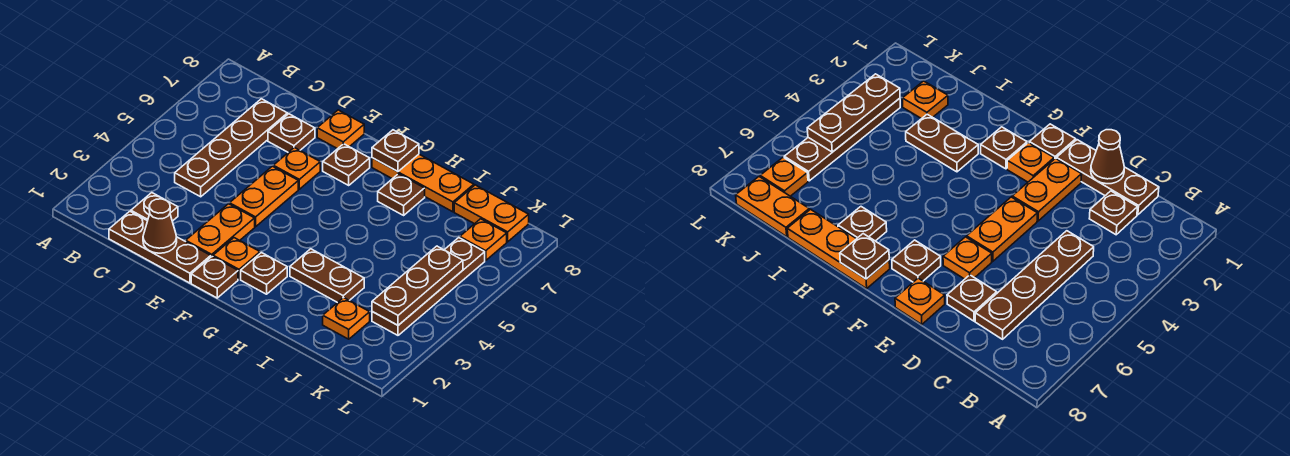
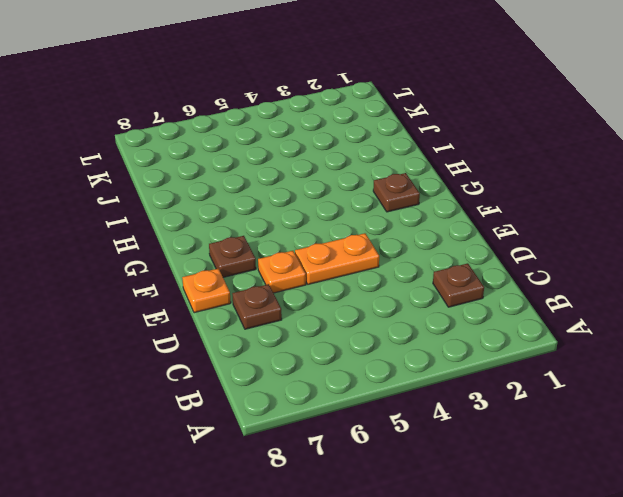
none -> brown plate C1:E1 level 1
none -> brown plate C4:C7 level 1
none -> orange plate E2:E3 level 1

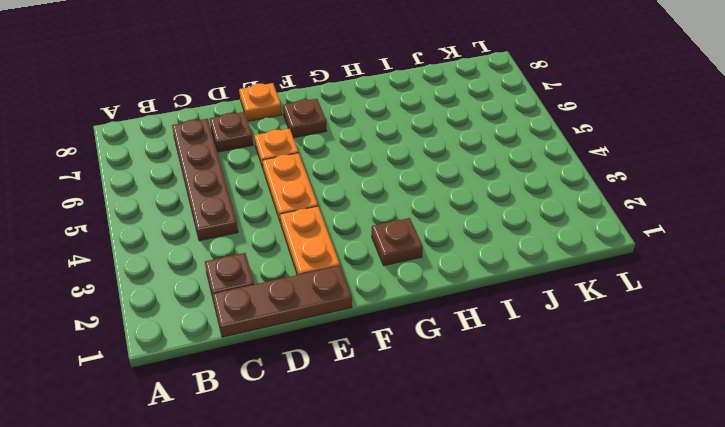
none -> brown plate F1 level 1
none -> orange plate F2 level 1
none -> orange plate G8:I8 level 1

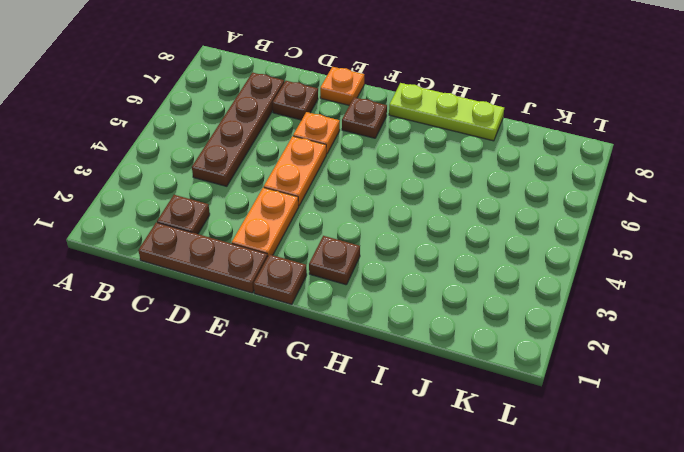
lime plate G8:I8 level 1 -> orange plate G8:I8 level 1
none -> orange plate F2 level 1
none -> brown plate H3:I3 level 1
none -> brown plate H7 level 1

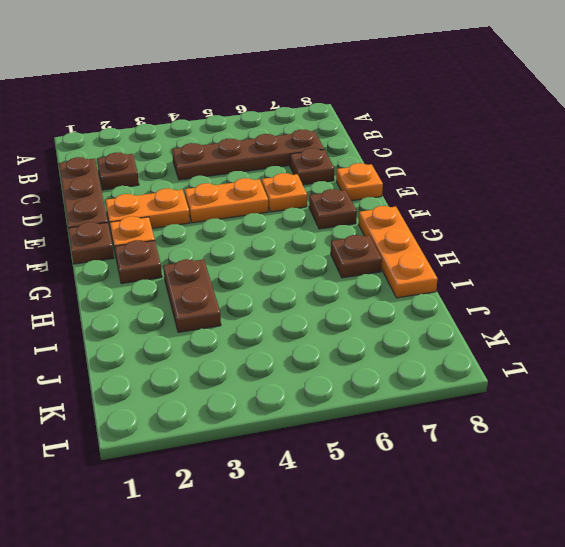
none -> orange plate J2 level 1
none -> orange plate J8:K8 level 1
none -> brown plate K3:K6 level 1

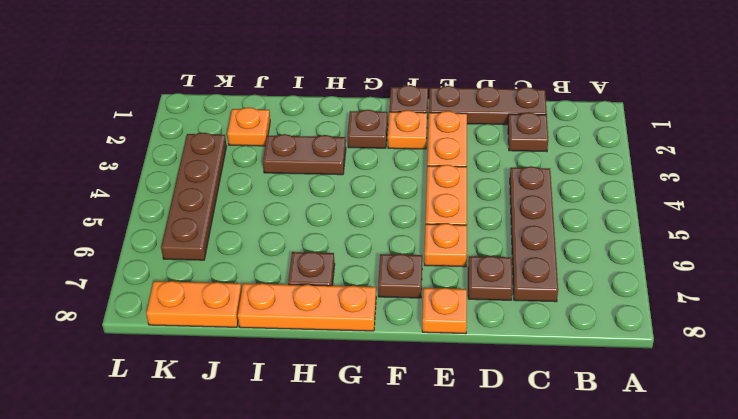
none -> orange plate K7 level 1
none -> brown cone D1 level 2
none -> brown plate G8 level 2

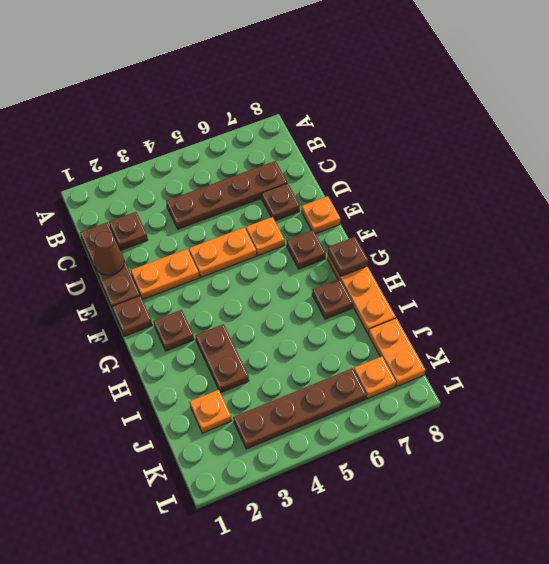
none -> orange plate F2 level 1
none -> brown plate K3:K5 level 2

